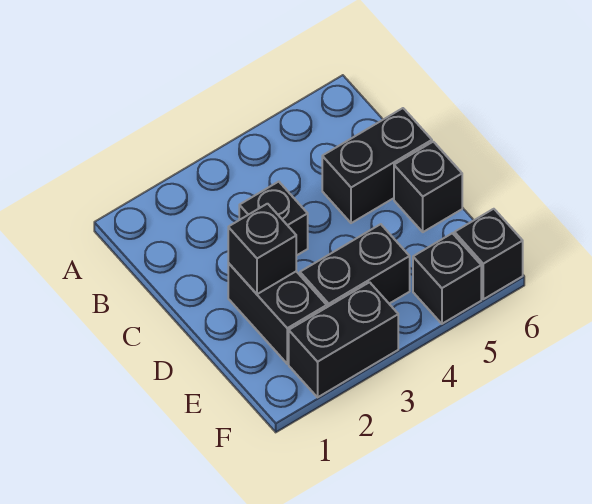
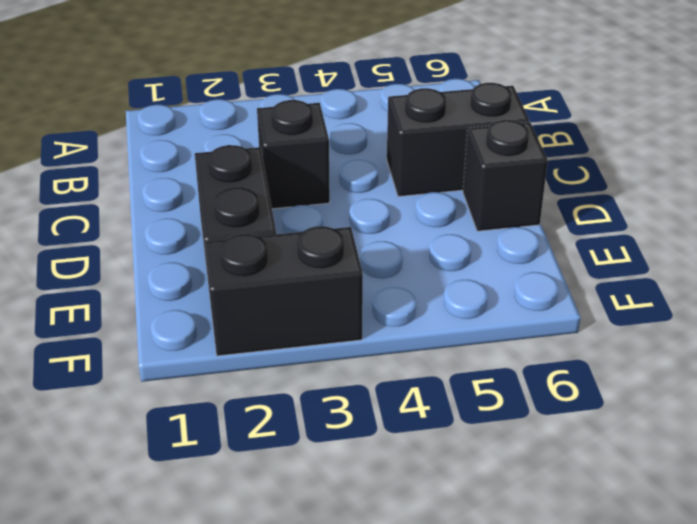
none -> black brick E3:E4 level 1
none -> black brick F5 level 1

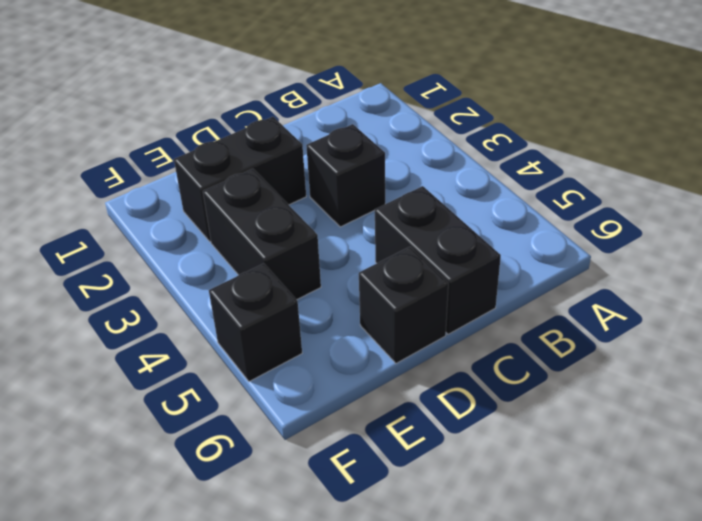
none -> black brick F2:F3 level 1
none -> black brick F6 level 1

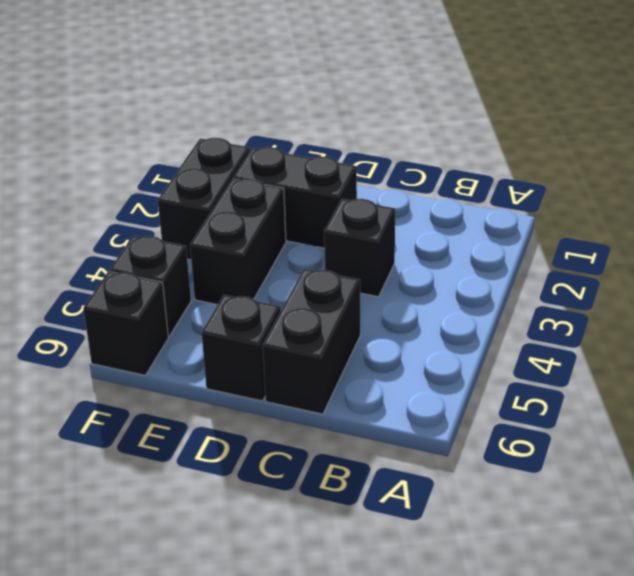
none -> black brick D2 level 2

